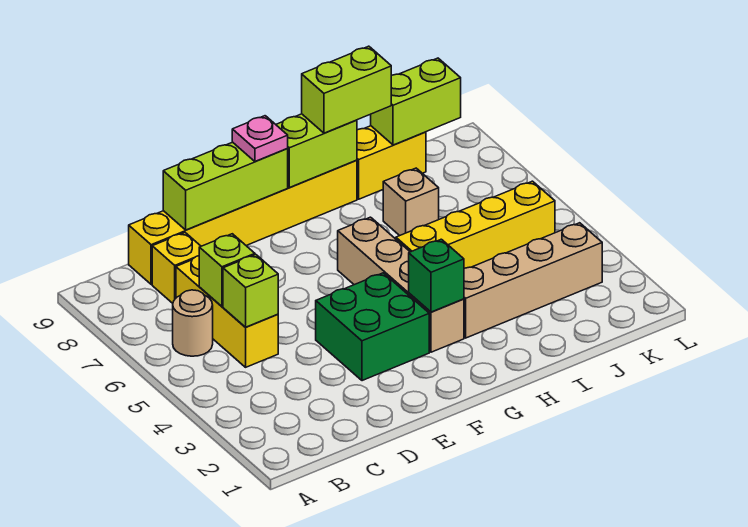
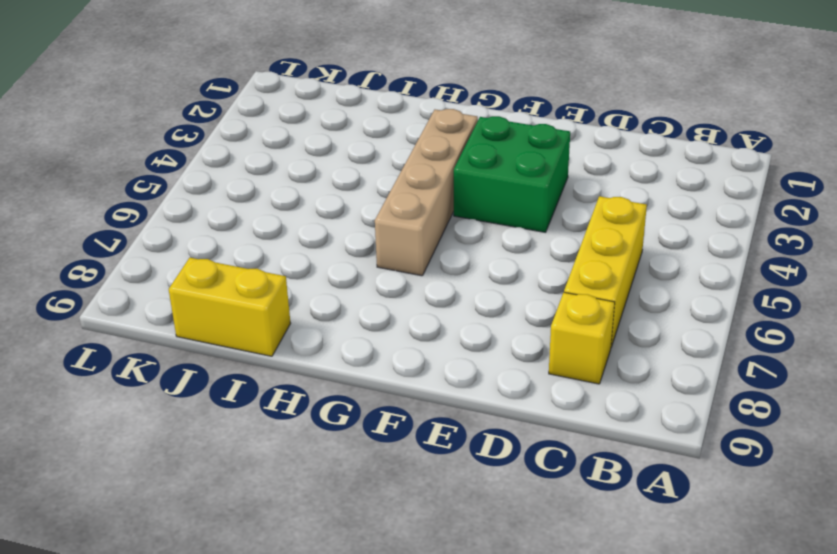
none -> tan round brick B6 level 1
none -> yellow brick C9:H9 level 1
none -> tan brick H3:K3 level 1

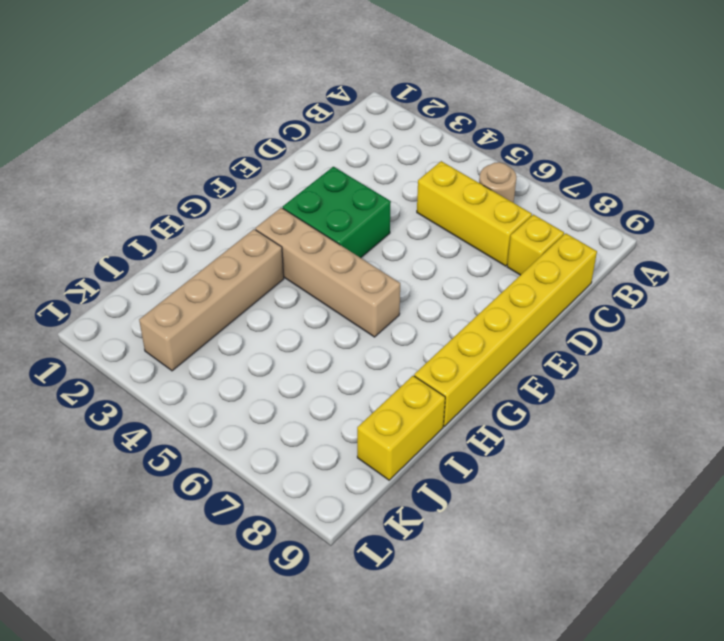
none -> yellow brick H5:K5 level 1
none -> tan brick I7 level 1
none -> lime brick C5 level 2

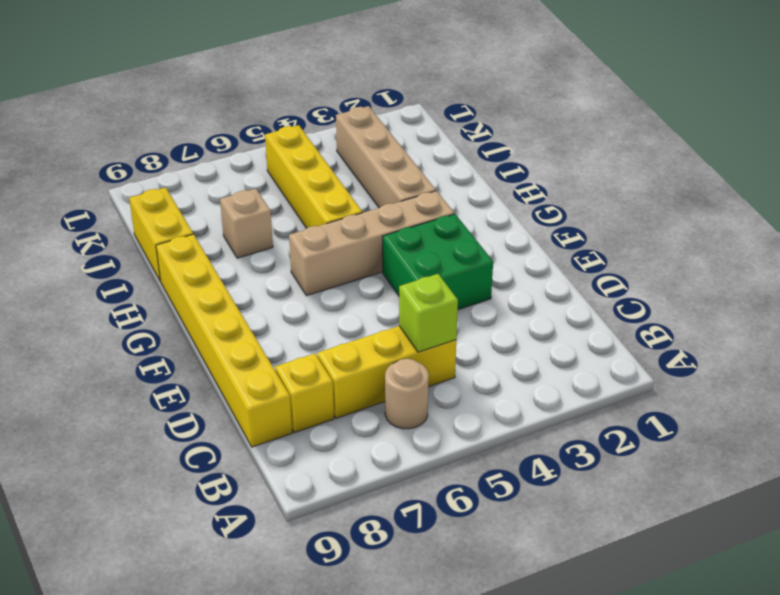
none -> lime brick C6 level 2
none -> lime brick D9:F9 level 2
none -> green brick G3 level 2

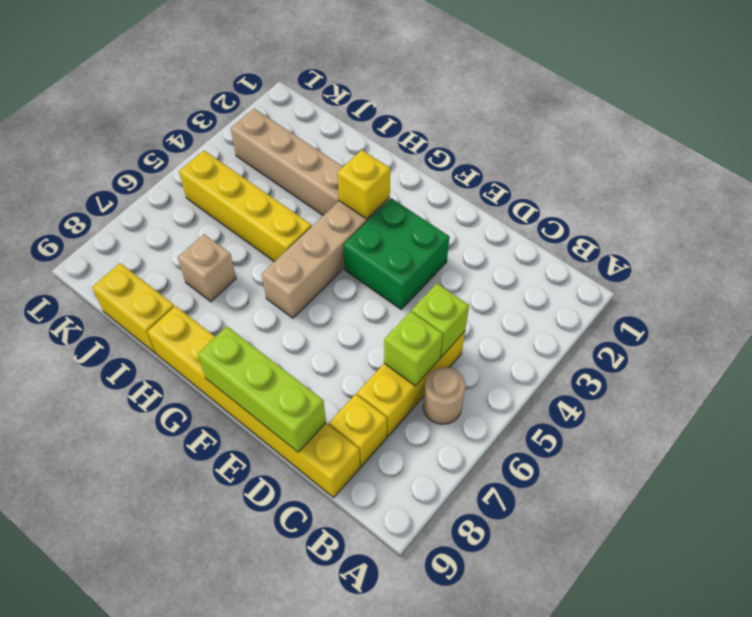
yellow brick G3 level 2 -> green brick G3 level 2
none -> lime brick G9:H9 level 2
none -> lime brick J9:K9 level 2
none -> pink plate F9 level 3

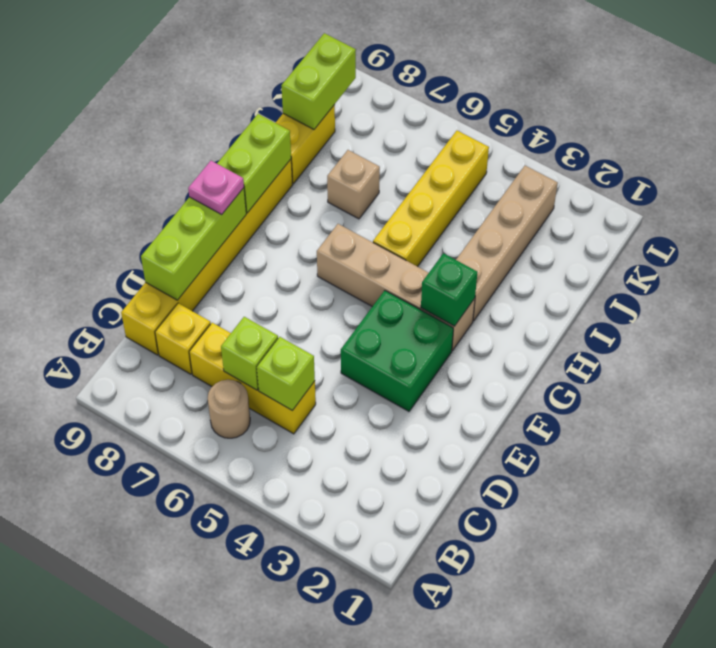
none -> lime brick H9:I9 level 3

